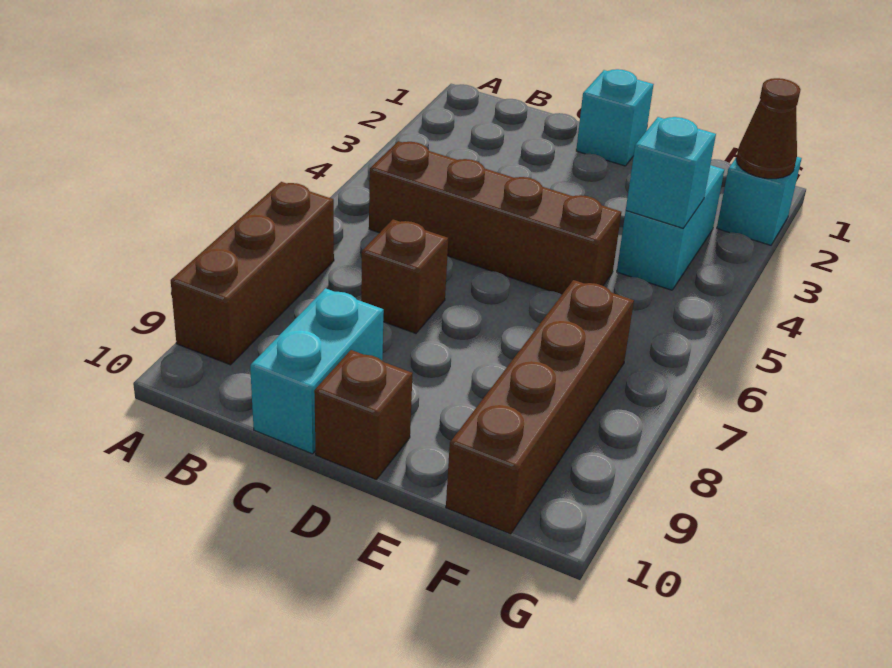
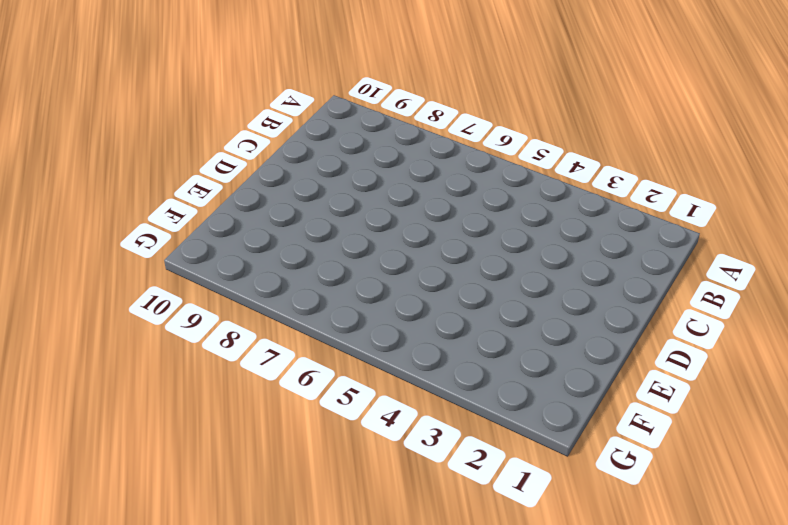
none -> brown brick A7:A9 level 1
none -> brown brick B5:E5 level 1

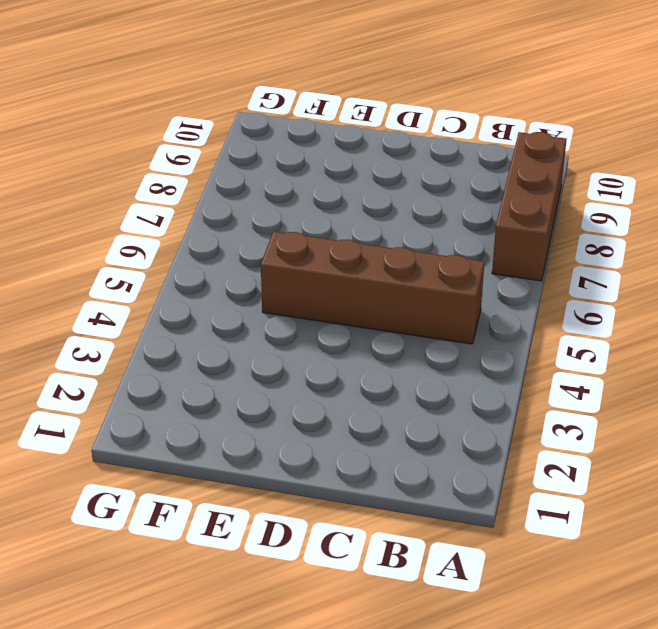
none -> brown brick C7 level 1
none -> cyan brick C9:C10 level 1

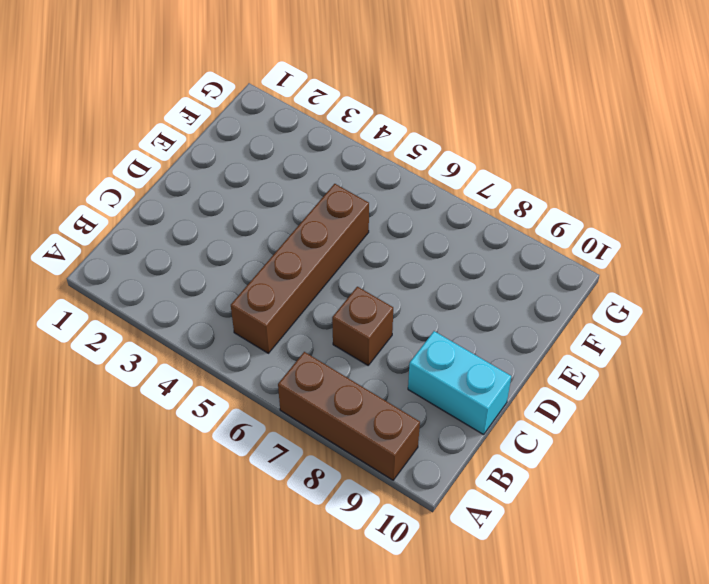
none -> cyan brick D1 level 1
none -> brown brick D10 level 1

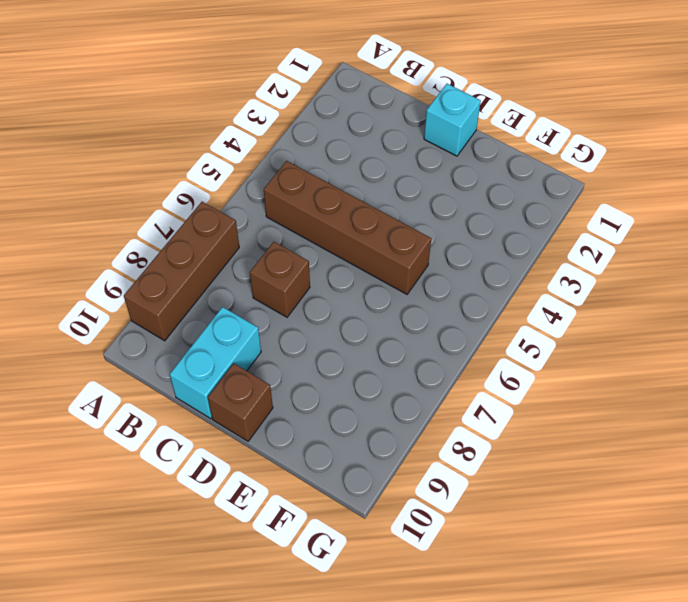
none -> cyan brick F3:F4 level 1
none -> brown brick F7:F10 level 1

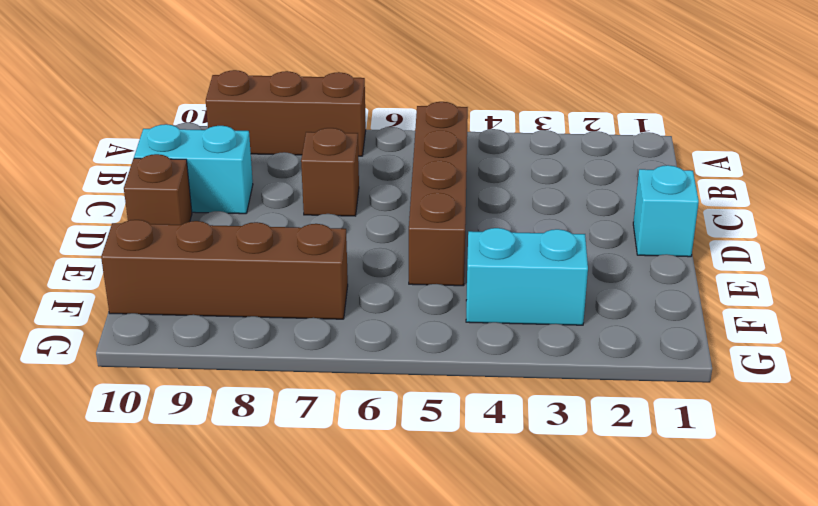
none -> cyan brick G2 level 1
none -> cyan brick F4 level 2

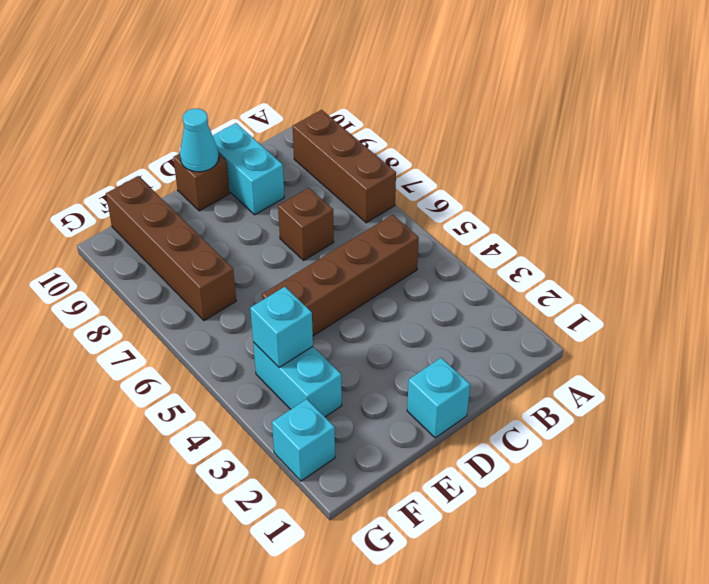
cyan cone D10 level 2 -> none
none -> brown cone G2 level 2

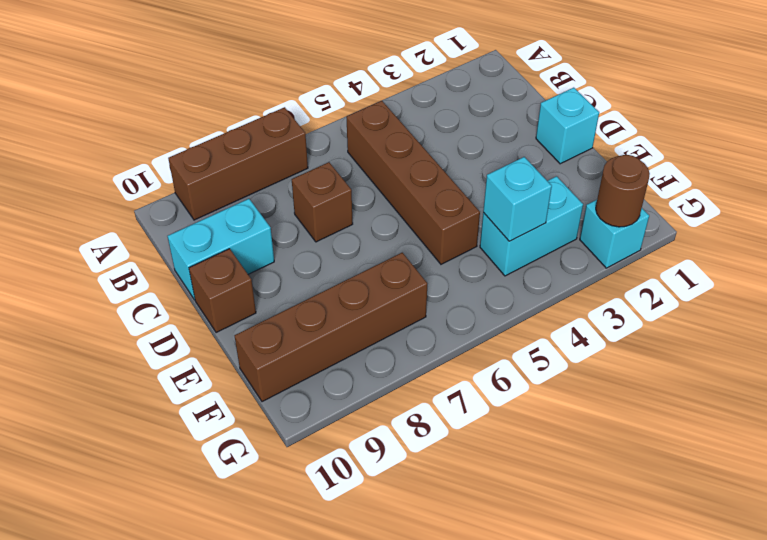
brown round brick G2 level 2 -> brown cone G2 level 2

